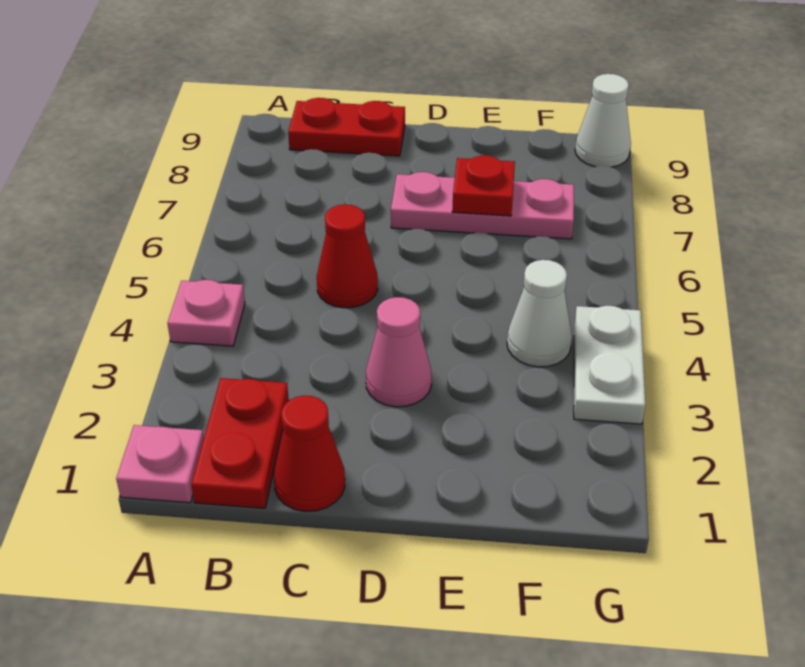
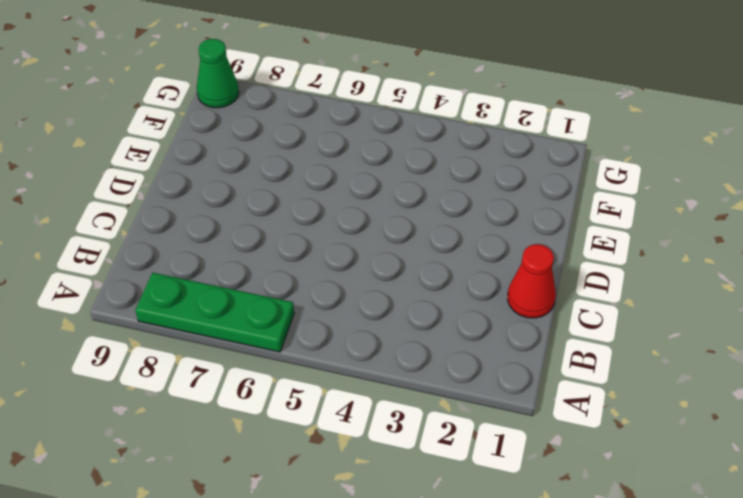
green plate A6:A8 level 1 -> none
green cone G9 level 1 -> white cone G9 level 1
none -> pink plate A1 level 1
none -> pink plate A4 level 1
none -> red plate B1:B2 level 1

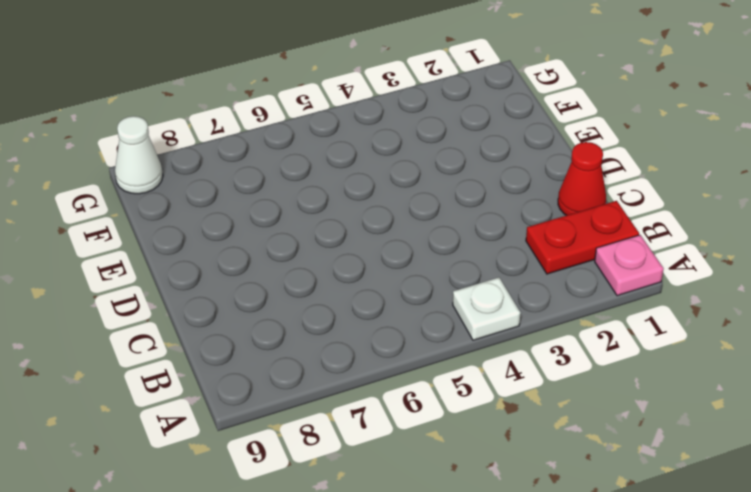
white plate A4 level 1 -> pink plate A4 level 1
none -> red plate B9:C9 level 1
none -> red cone C5 level 1
none -> pink cone D3 level 1

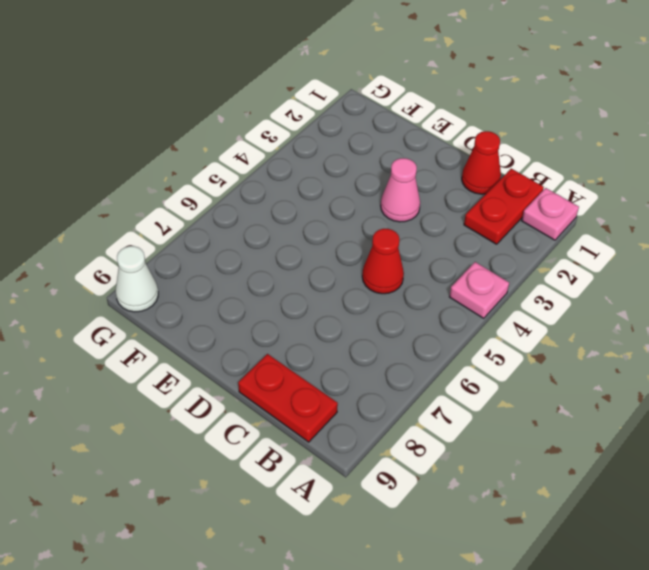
none -> pink plate D7:F7 level 1
none -> white cone F4 level 1
none -> white plate G3:G4 level 1

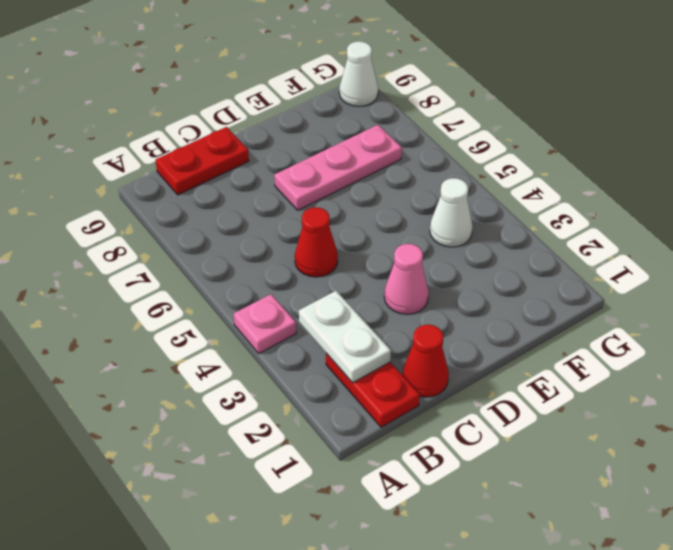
white plate B2:B3 level 2 -> white plate G3:G4 level 1
none -> pink plate A1 level 1
none -> red plate E7 level 2

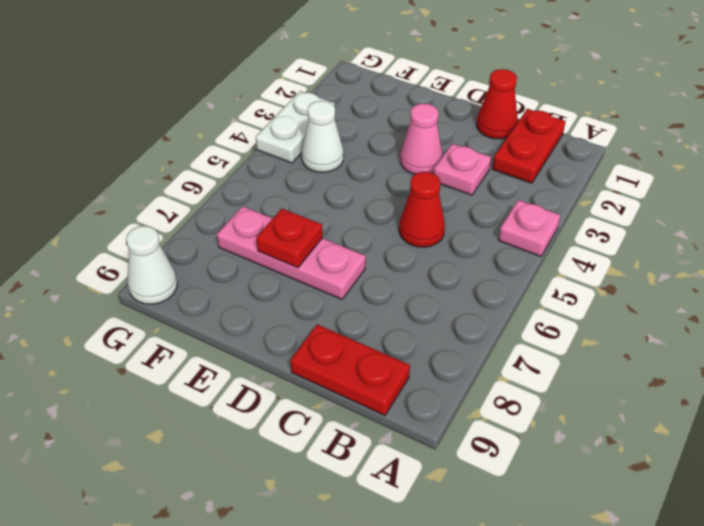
pink plate C3 level 1 -> pink plate A1 level 1

